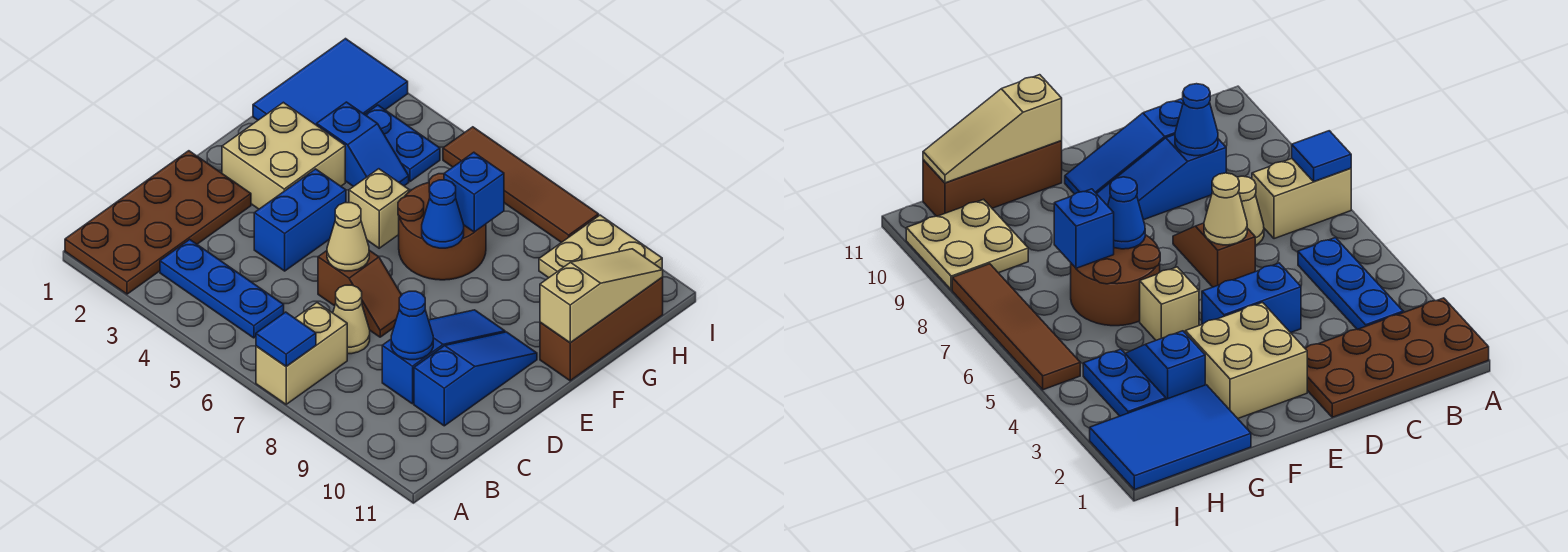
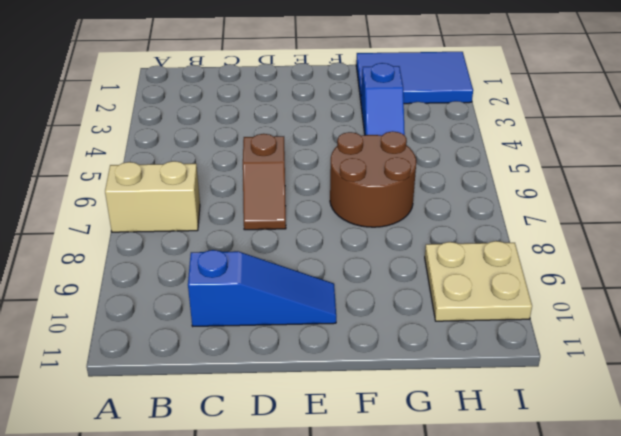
none -> brown plate A1:D2 level 1
none -> blue plate B3:B5 level 1
none -> tan cone C7 level 1

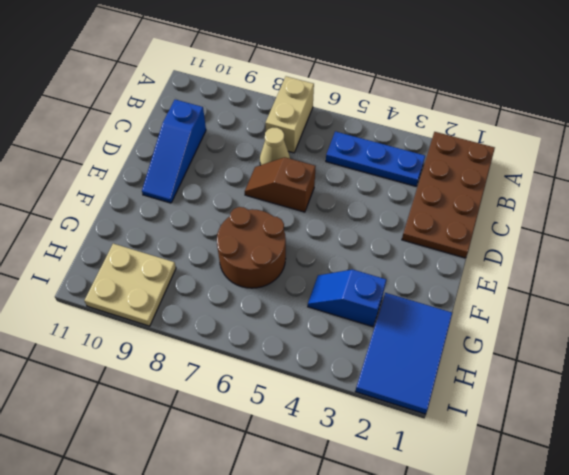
none -> blue slope C9:E9 level 1 top C
none -> blue brick D4:E4 level 1
none -> tan brick E2:F3 level 1

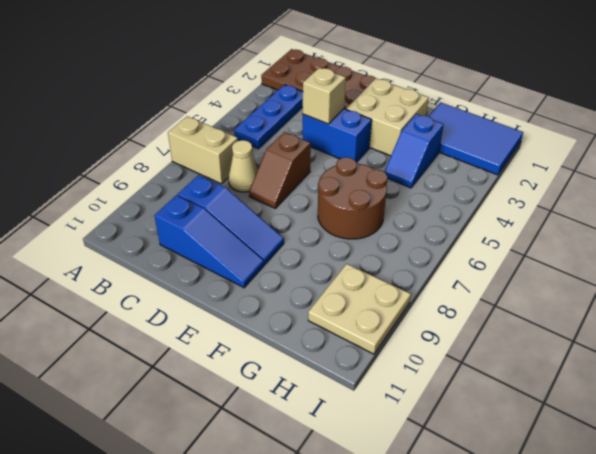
tan brick D4 level 2 -> tan brick F5 level 1
none -> brown brick F11:H11 level 1
none -> blue plate H3:H4 level 1
none -> brown tile I5:I8 level 1

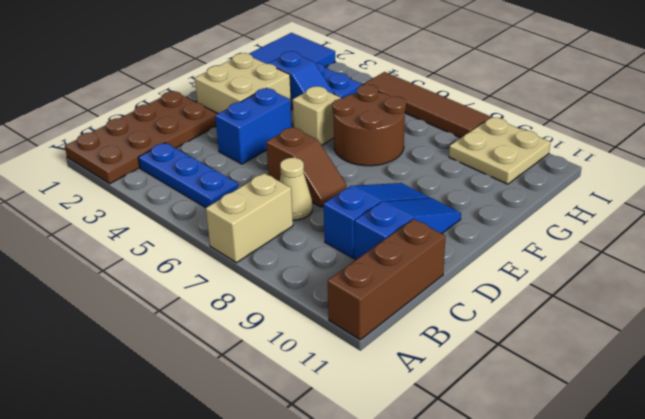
brown brick A11:C11 level 1 -> brown brick F11:H11 level 1
none -> blue tile A7 level 2
none -> blue cone C9 level 2
none -> tan cone D6 level 2

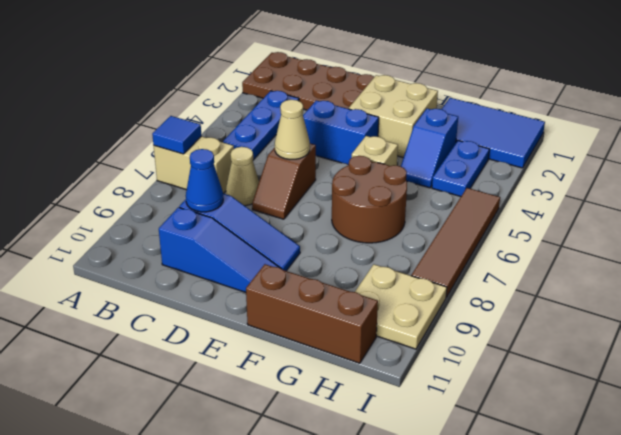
none -> blue cone F7 level 2
none -> tan slope F11:H11 level 2 top F
none -> blue brick G7 level 2

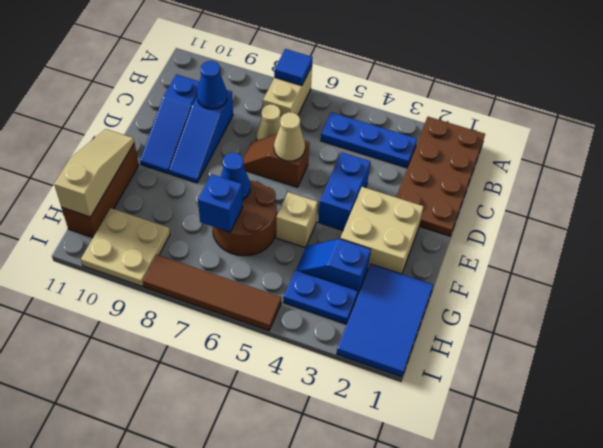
tan slope F11:H11 level 2 top H -> tan slope F11:H11 level 2 top F

